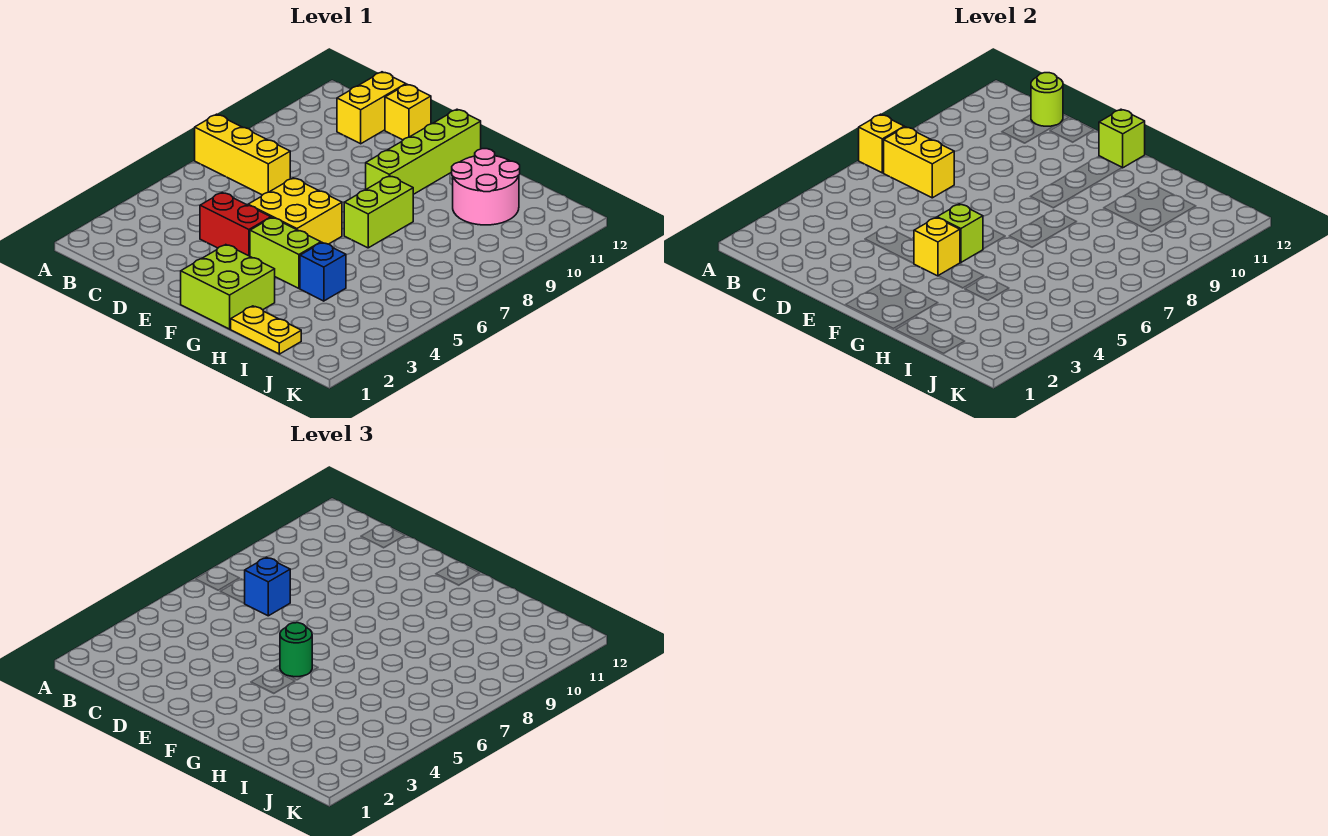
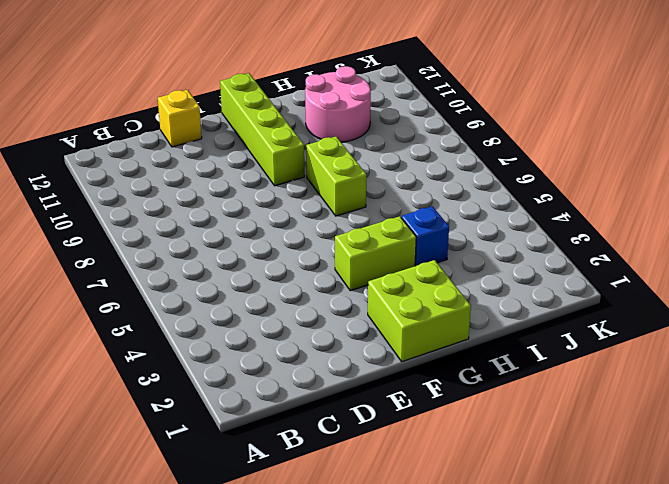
none -> yellow brick A7:C7 level 1
none -> yellow brick C11:C12 level 1
none -> red brick D4:E4 level 1

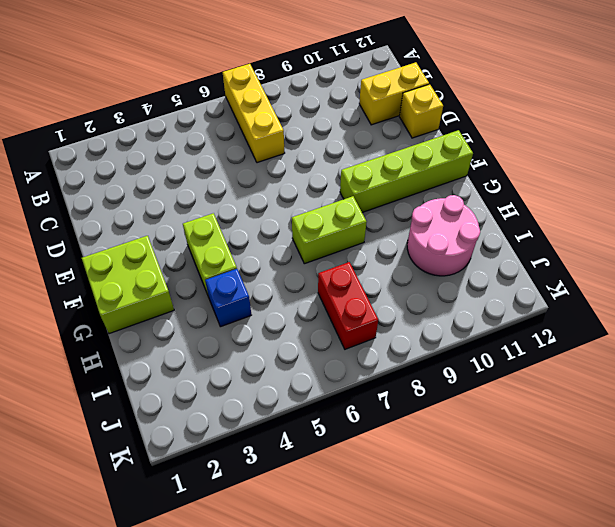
red brick I7:J7 level 1 -> red brick D4:E4 level 1
none -> yellow brick E5:F6 level 1
none -> yellow plate H1:I1 level 1
none -> yellow brick A7 level 2

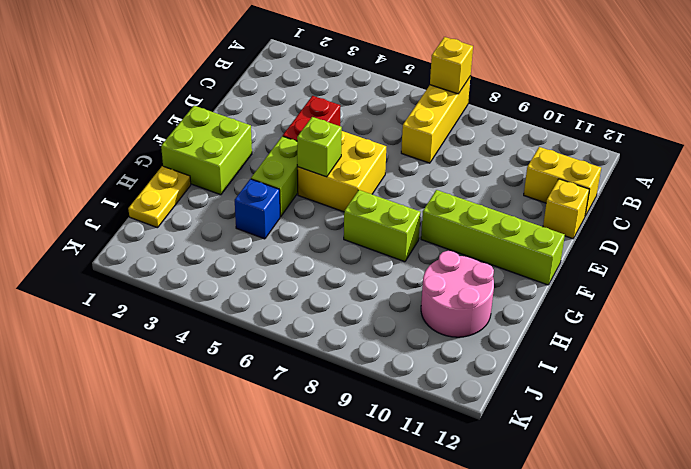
none -> yellow brick B7:C7 level 2
none -> lime round brick C12 level 2
none -> yellow brick F4 level 2

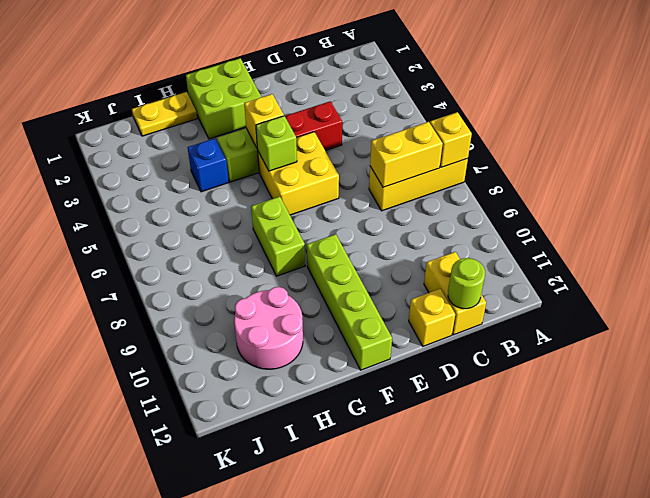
none -> lime brick F12 level 2
none -> blue brick C7 level 3
none -> green round brick F5 level 3

